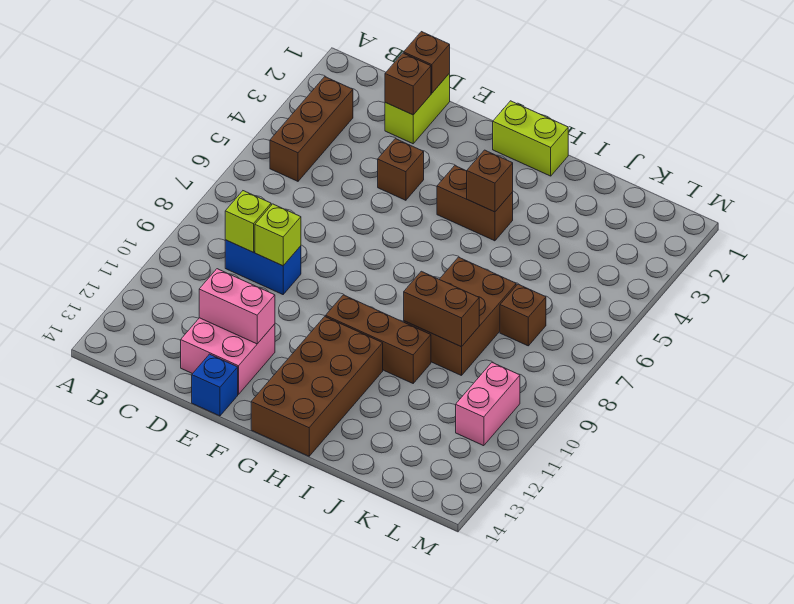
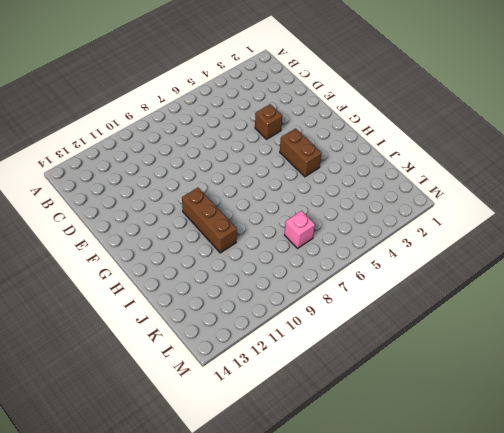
pink brick K7 level 1 -> brown brick K7 level 1
none -> brown brick B3:B5 level 1
none -> blue brick C9:D9 level 1
none -> lime brick D1:D2 level 1

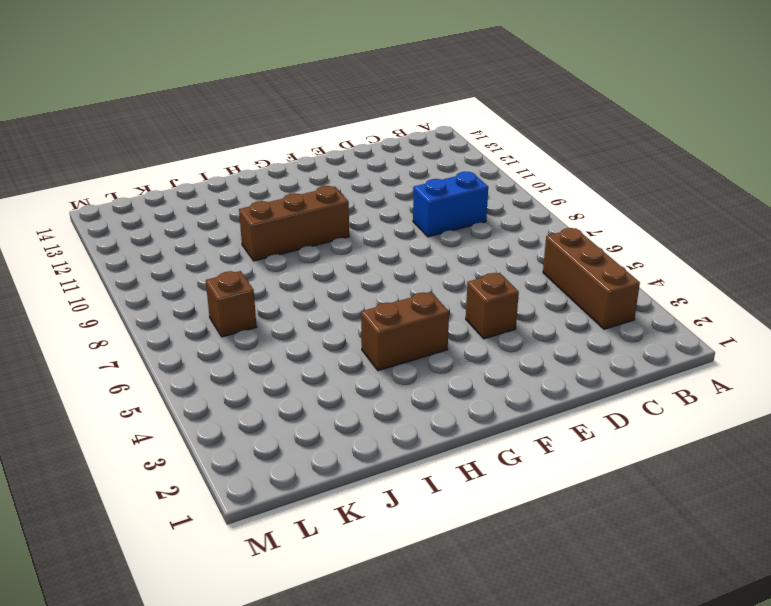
none -> lime brick D1:D2 level 1
none -> pink brick D12:E13 level 1
none -> blue brick E14 level 1

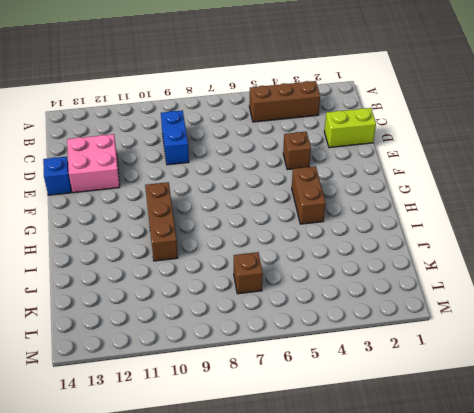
none -> lime brick G1:H1 level 1
none -> brown brick G11:H14 level 1
none -> brown brick I7:J9 level 1

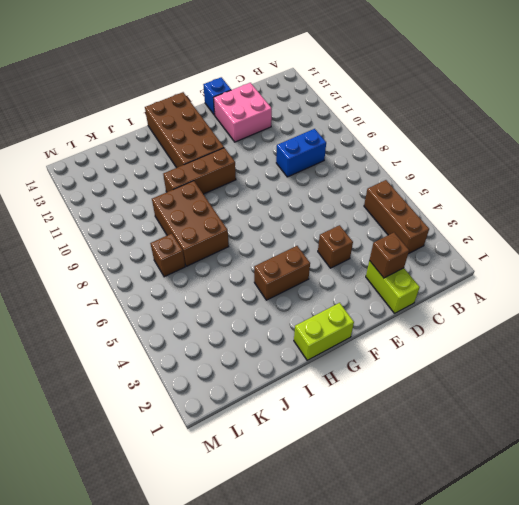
none -> pink brick L10:L11 level 1
none -> lime brick C9 level 2
none -> brown brick D1 level 2

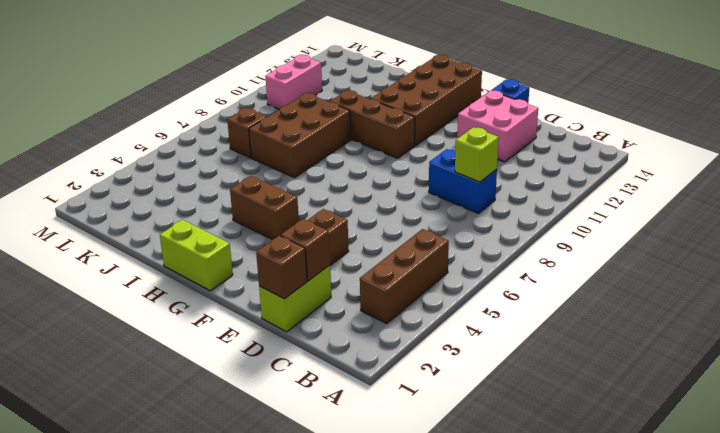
none -> lime brick D9 level 2
none -> pink brick D12:E12 level 2
none -> brown brick H4 level 2

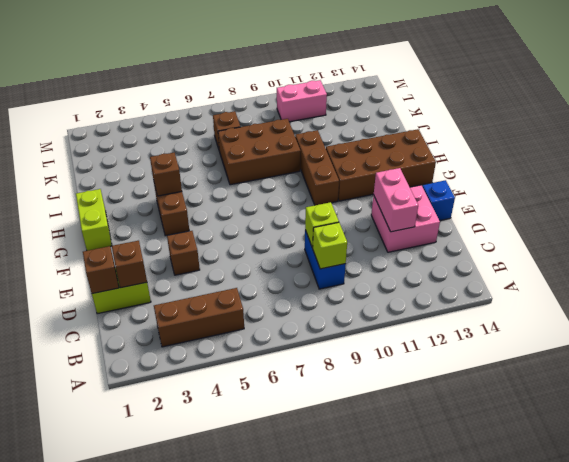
none -> brown brick I9:J9 level 2

